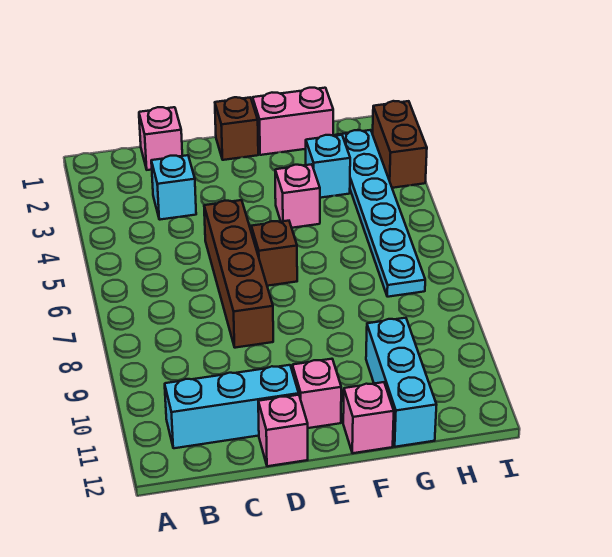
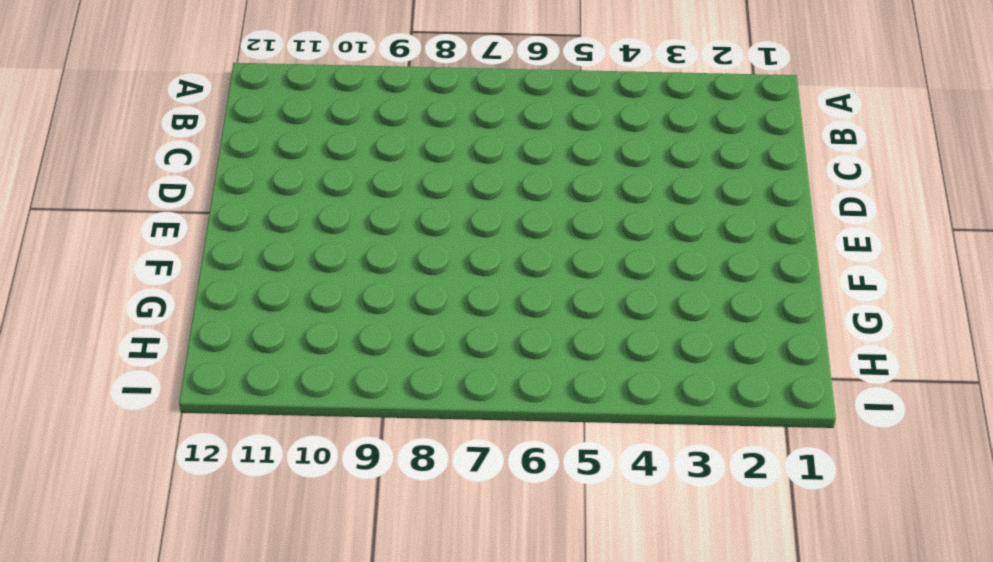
none -> cyan brick B11:D11 level 1
none -> pink brick C1 level 1
none -> cyan brick C3 level 1

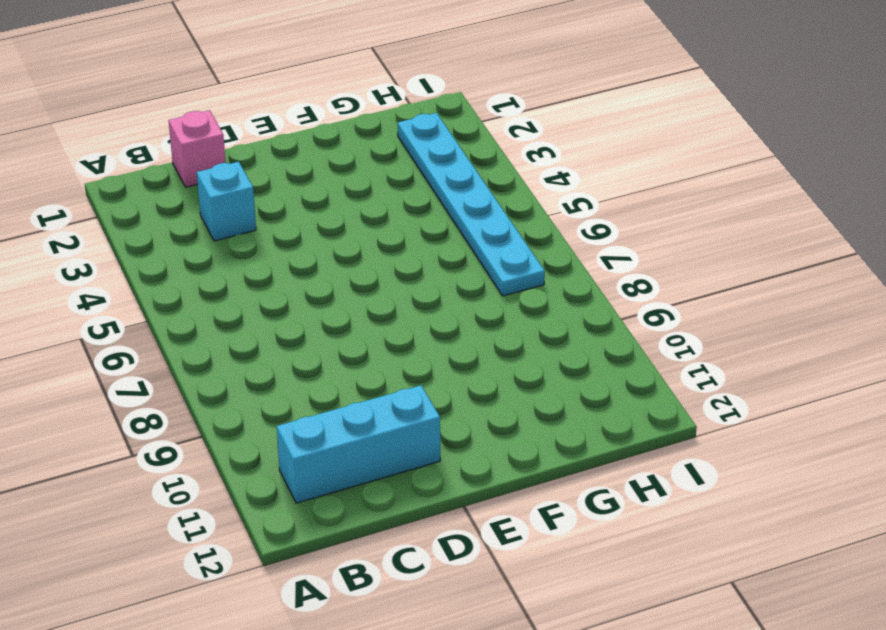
none -> brown brick D5:D8 level 1
none -> pink brick D12 level 1
none -> brown brick E1 level 1

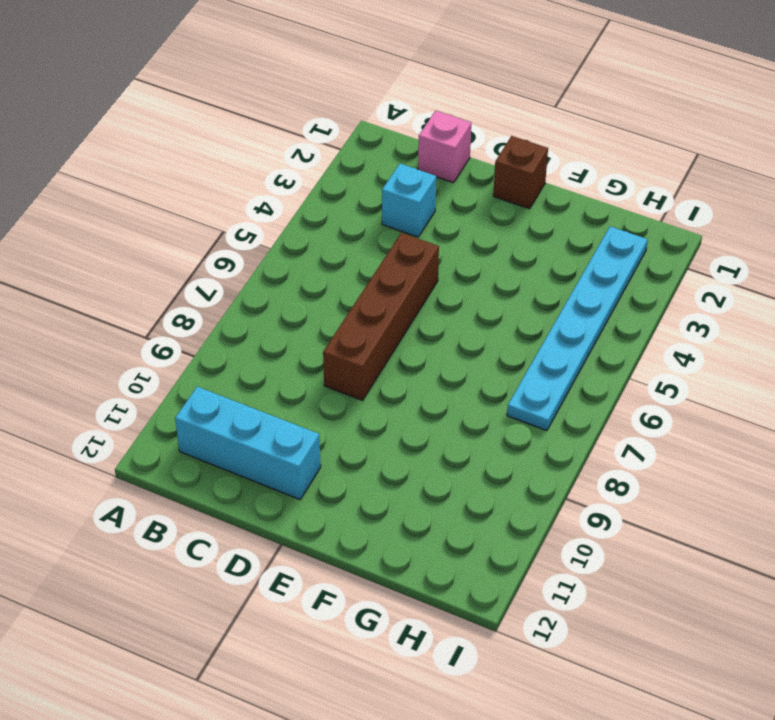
none -> pink brick D12 level 1
none -> brown brick E6 level 1
none -> pink brick E11 level 1

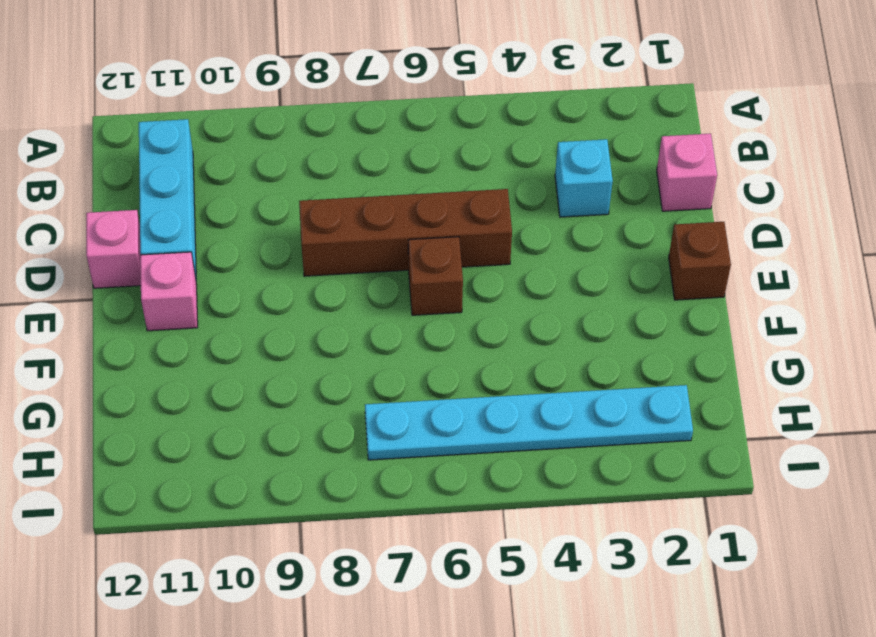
none -> pink brick F1:G1 level 1
none -> pink brick F4 level 1
none -> pink brick F12 level 1

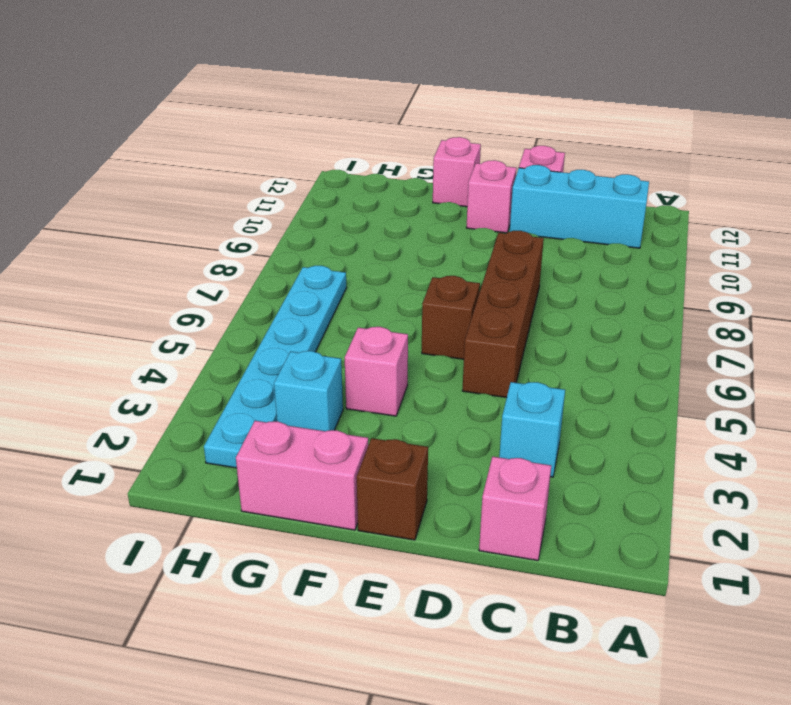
none -> cyan brick G10:G12 level 1
none -> brown brick I2:I3 level 1

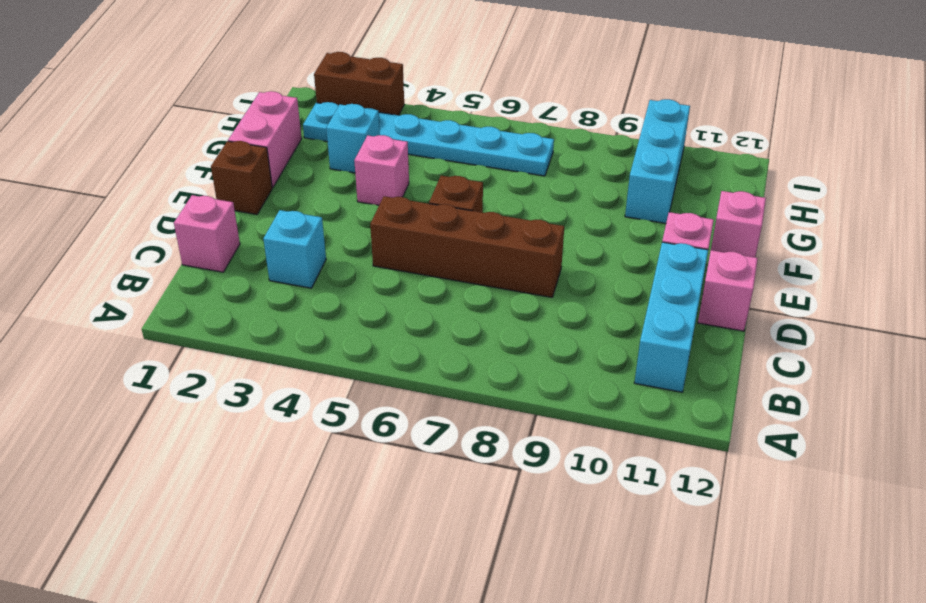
cyan brick G10:I10 level 1 -> cyan brick G10:G12 level 1

